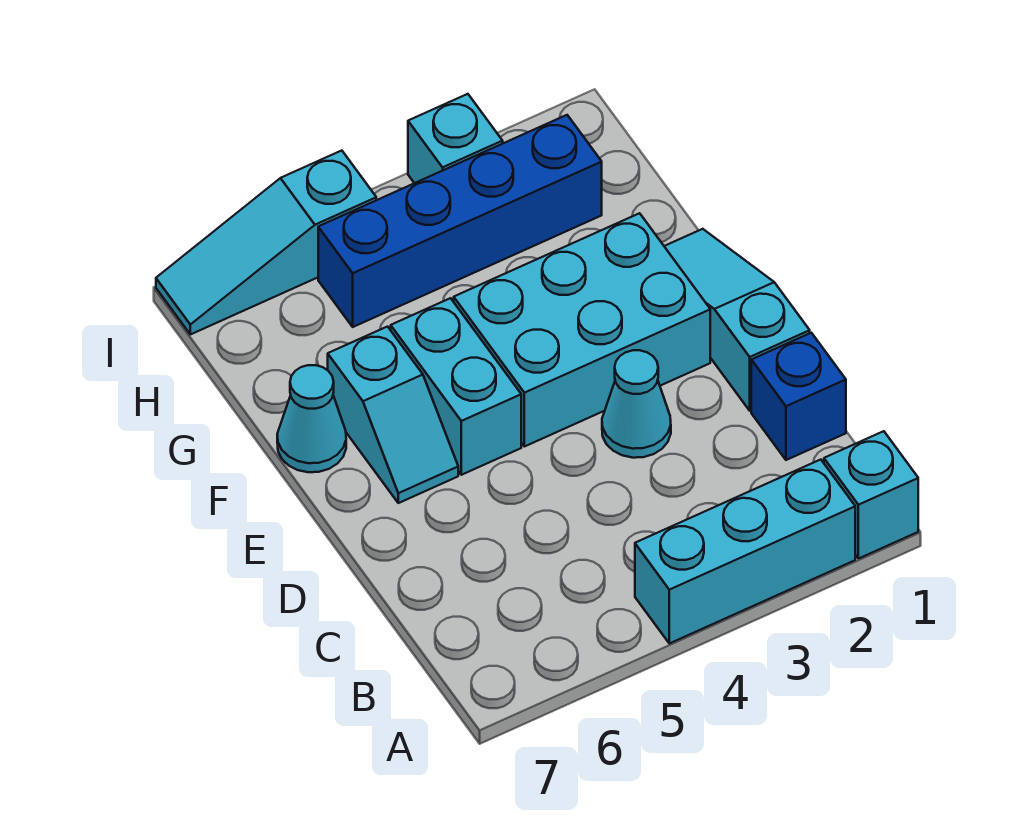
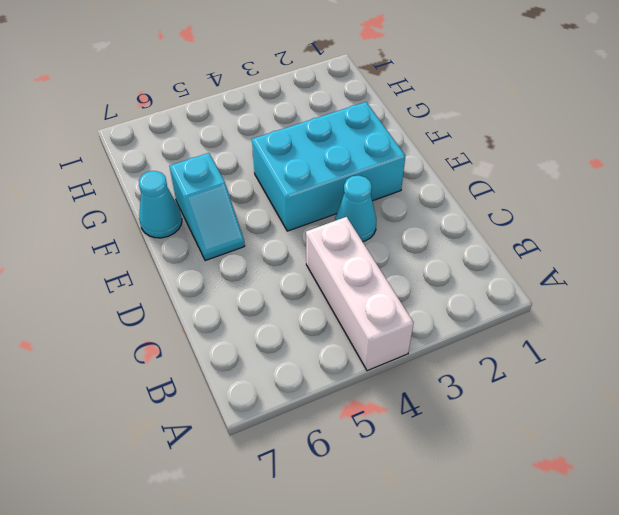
white brick A4:C4 level 1 -> cyan brick A2:A4 level 1
none -> cyan brick A1 level 1
none -> blue brick C1 level 1
none -> cyan slope D1:F1 level 1 top D

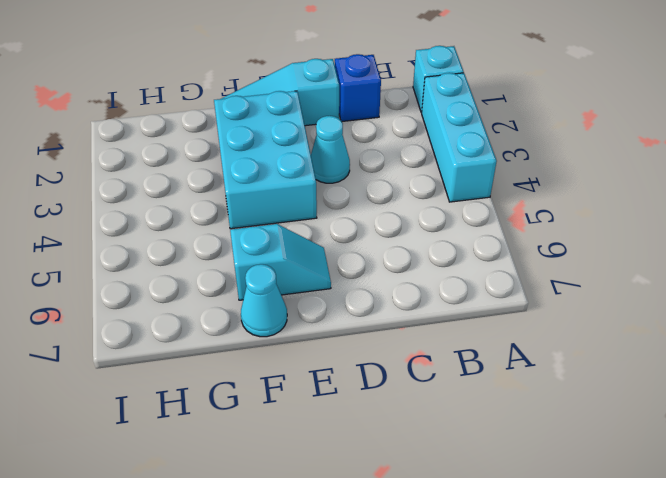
none -> cyan brick E5:F5 level 1
none -> blue brick H2:H5 level 1
none -> cyan brick I3 level 1

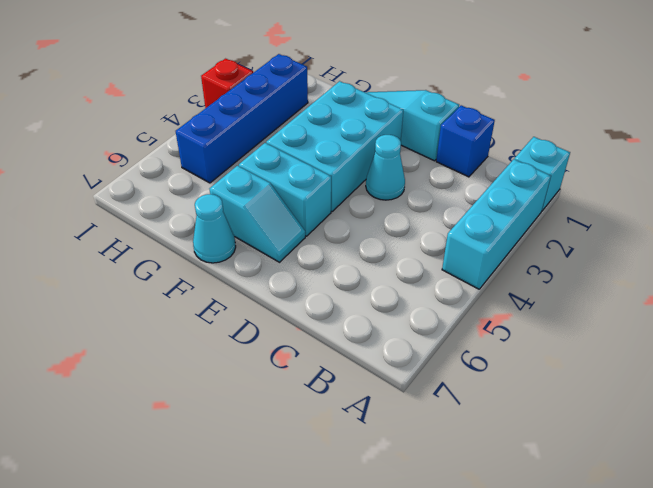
red brick I3 level 1 -> cyan brick I3 level 1
none -> cyan slope I5:I7 level 1 top 5

